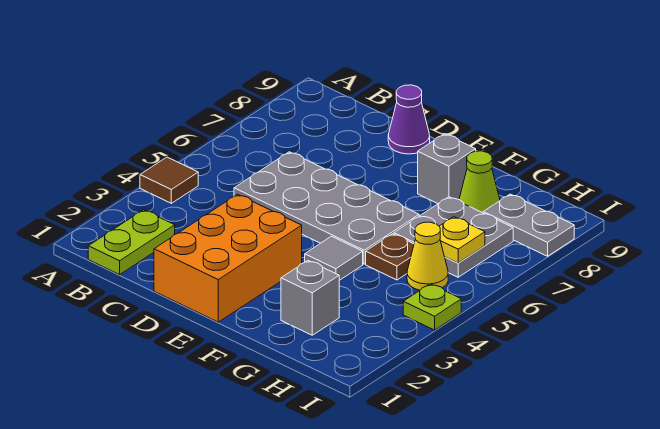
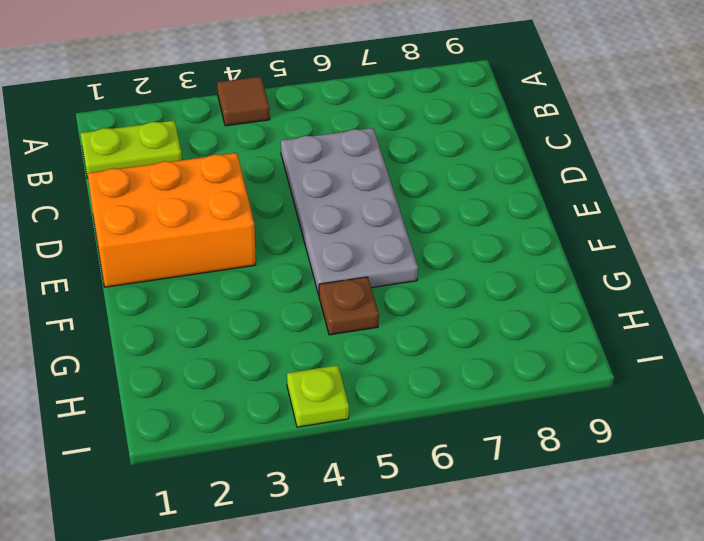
none -> purple cone D9 level 1
none -> grey tile F4 level 1
none -> grey brick F8 level 1

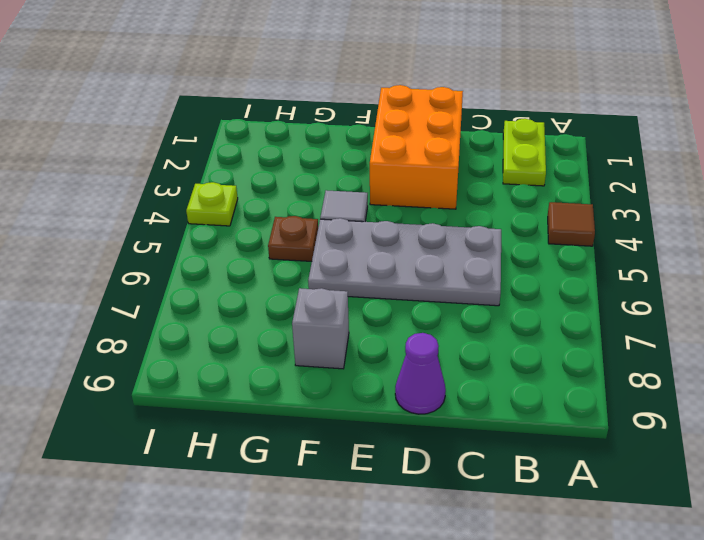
none -> grey brick G2 level 1
none -> grey plate G6:H7 level 1
none -> lime cone G8 level 1

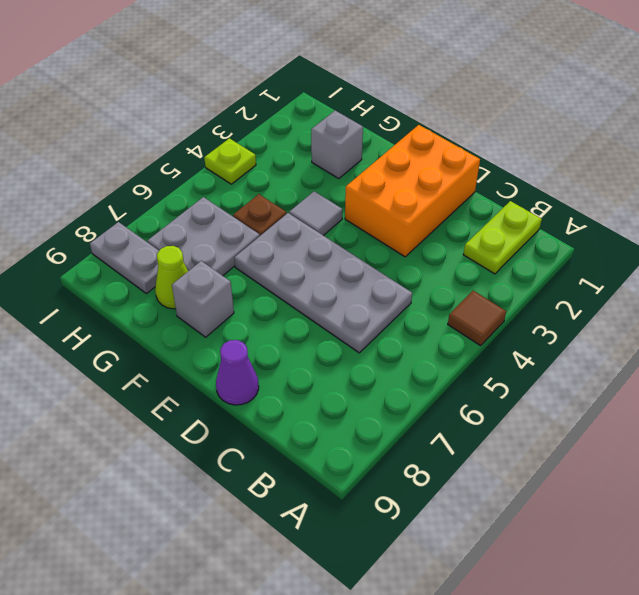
none -> yellow cone H5 level 1
none -> yellow plate H6 level 2

